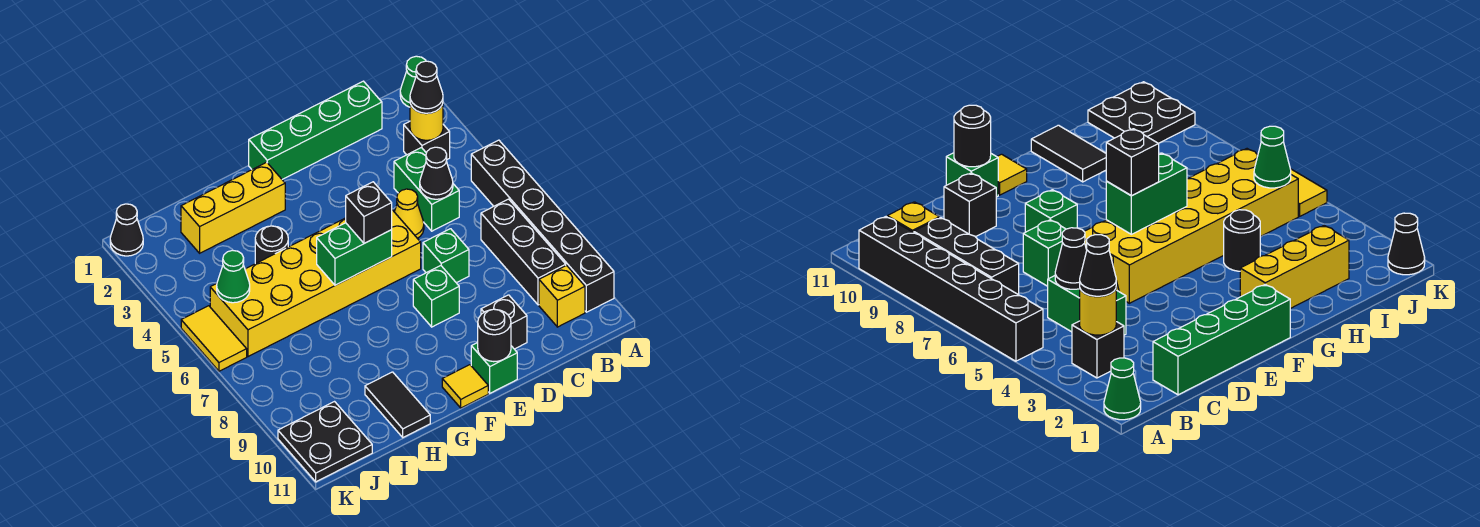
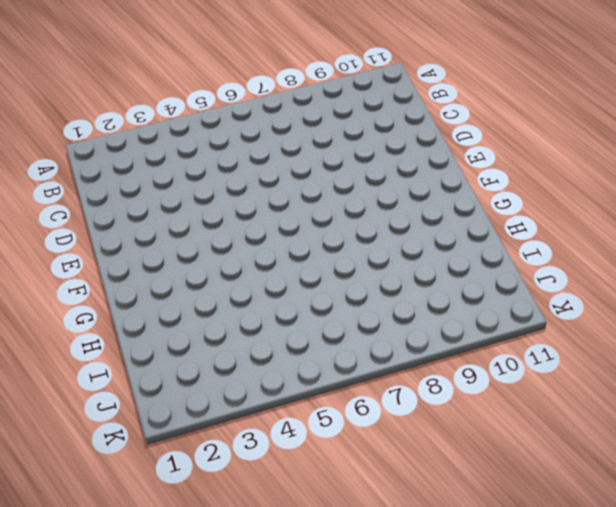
none -> green cone A1 level 1
none -> black brick A5:A10 level 1
none -> black brick B3 level 1

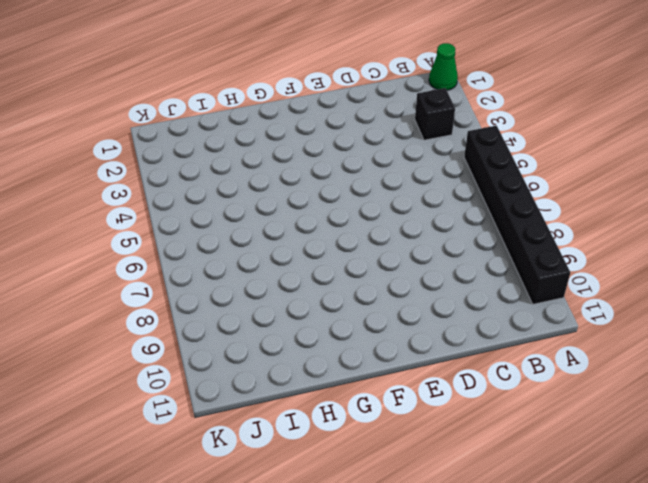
none -> black brick B7:B9 level 1
none -> yellow brick B10 level 1
none -> green brick C1:F1 level 1

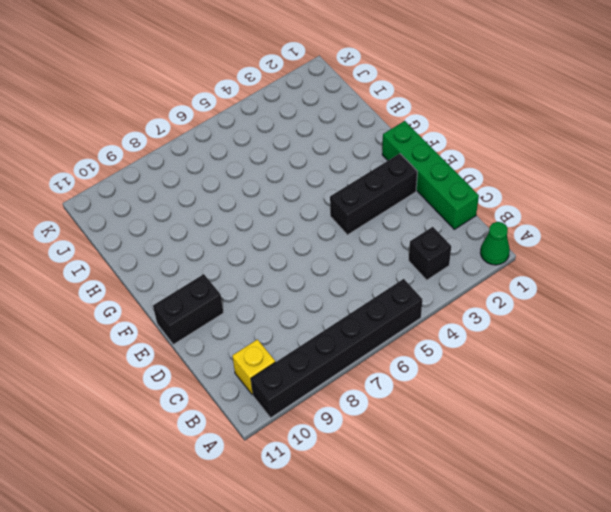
black brick E2:E4 level 1 -> black brick B7:B9 level 1
black brick E10:E11 level 1 -> green brick E11 level 1
none -> green brick C4:C5 level 1
none -> yellow cone D5 level 1
none -> green brick D7 level 1

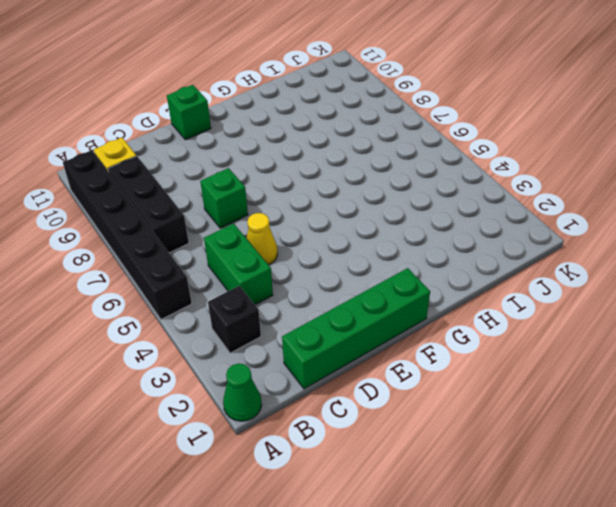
none -> black brick D10 level 1
none -> yellow brick E5:J6 level 1
none -> green brick E8 level 1

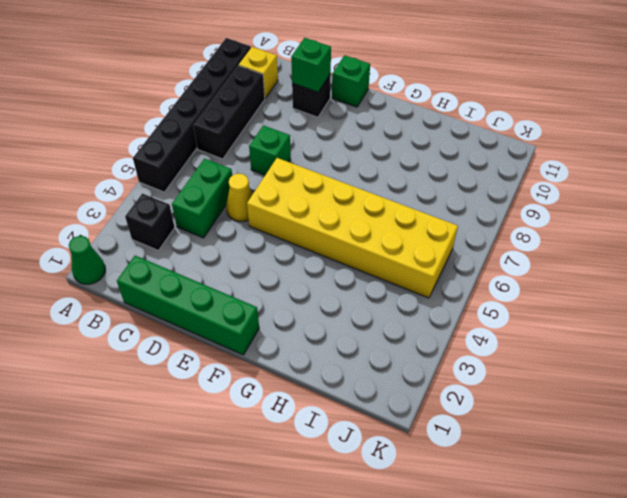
green brick D10 level 2 -> green brick E8 level 1
none -> yellow tile F11 level 1
none -> yellow brick G2:I2 level 1
none -> black round brick H4 level 1

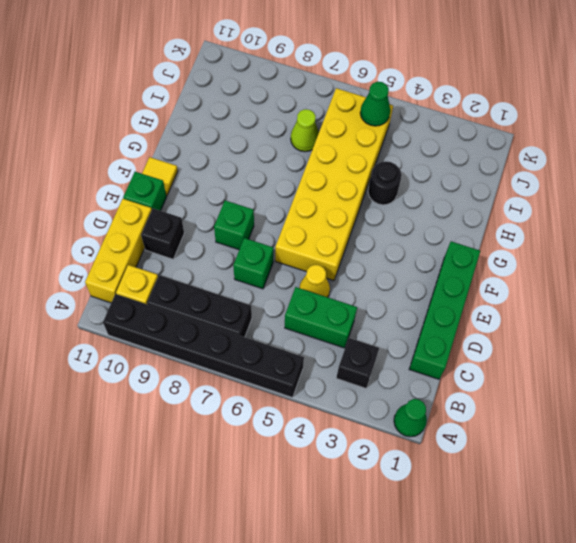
yellow brick B11:D11 level 1 -> yellow brick G2:I2 level 1
lime cone I7 level 1 -> none
none -> black tile H10:H11 level 1
none -> black plate J10:K11 level 1
none -> black cone K1 level 1

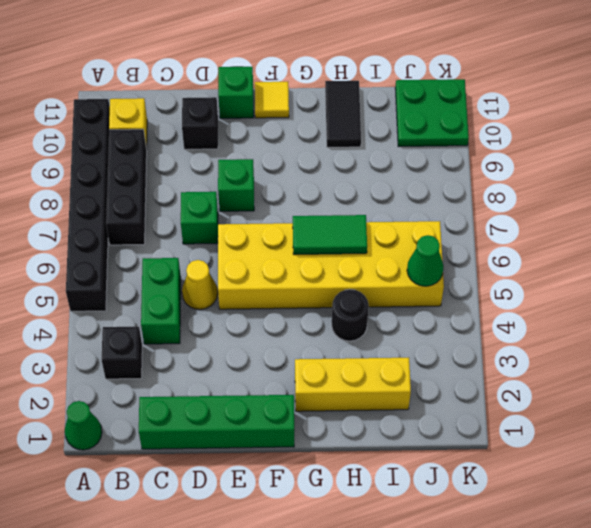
green tile G6:H6 level 2 -> green brick F6:G6 level 2
green plate J10:K11 level 1 -> black plate J10:K11 level 1
none -> black cone K1 level 1
none -> yellow tile K5:K6 level 1
none -> yellow round brick B3 level 2

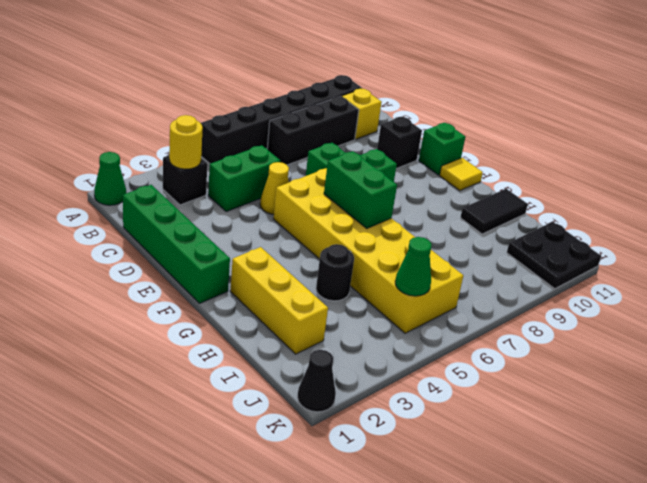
none -> yellow tile K5:K6 level 1
none -> black cone C5 level 2
none -> black round brick E11 level 2

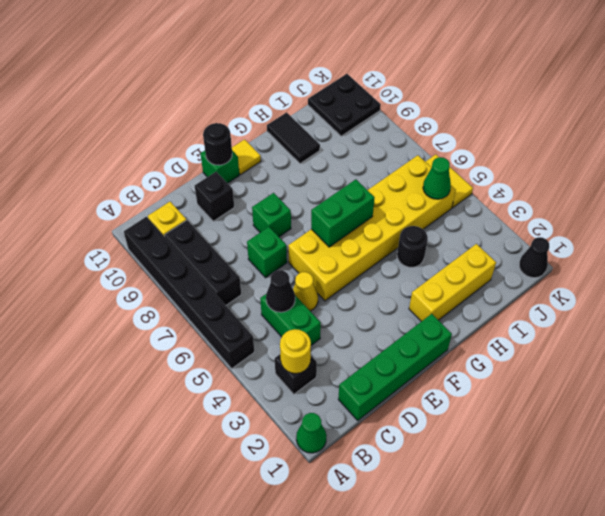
none -> black cone B3 level 3
none -> black brick F6 level 3

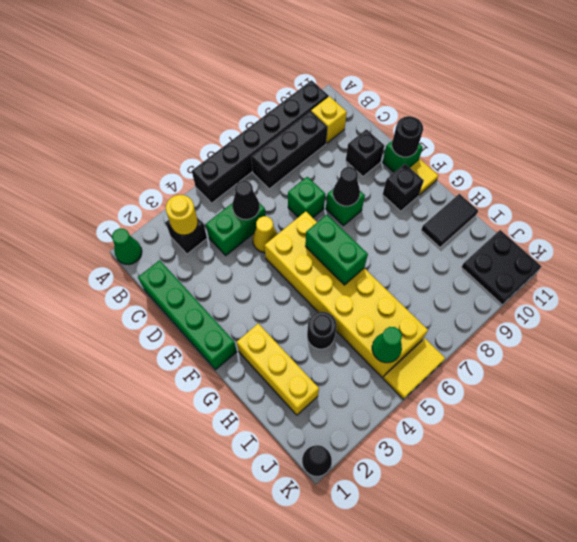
black cone E8 level 2 -> black cone B3 level 3
black brick F10 level 1 -> black brick F6 level 3

